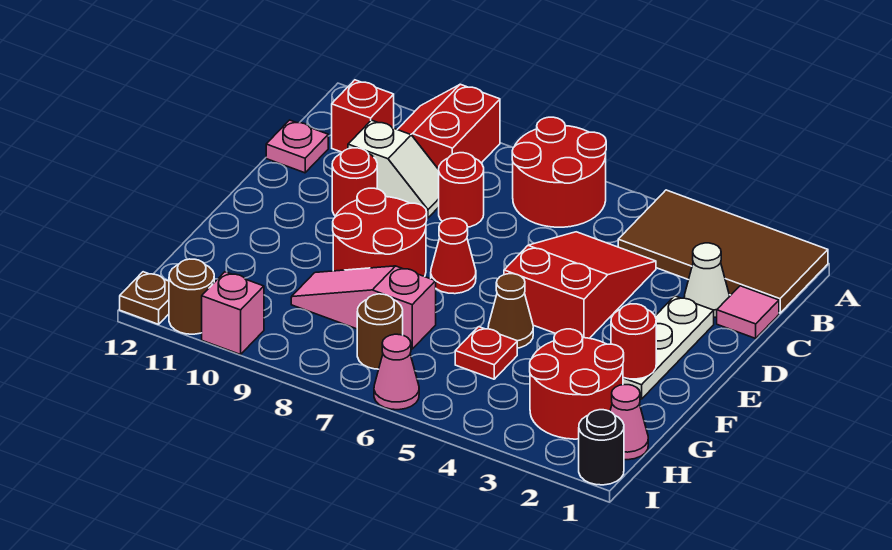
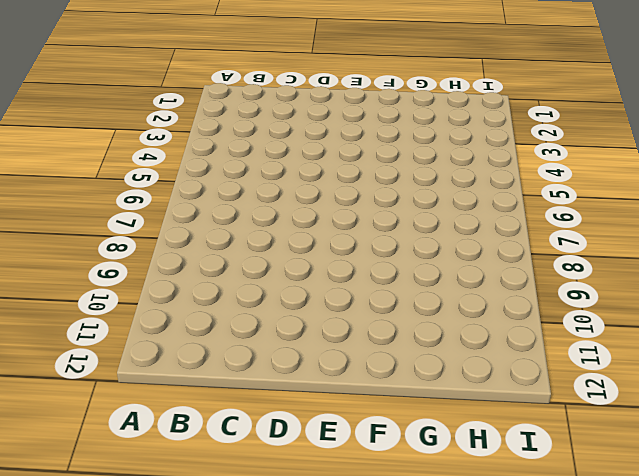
none -> brown tile A1:B4 level 1
none -> red round brick A6:B7 level 1
none -> red slope A9:B10 level 1 top 9

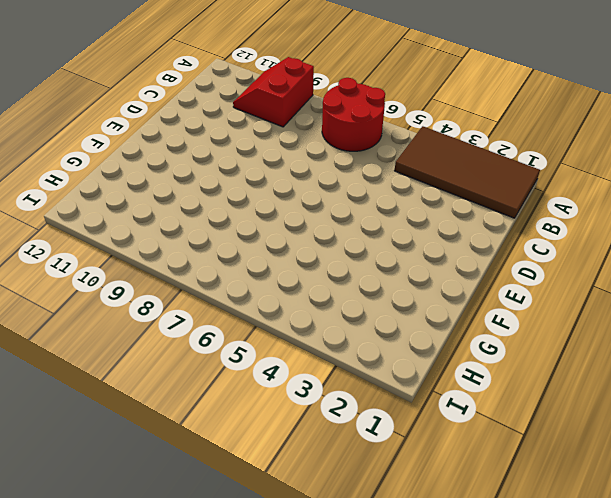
none -> red brick B11 level 1
none -> pink tile C1 level 1
none -> white cone C2 level 1

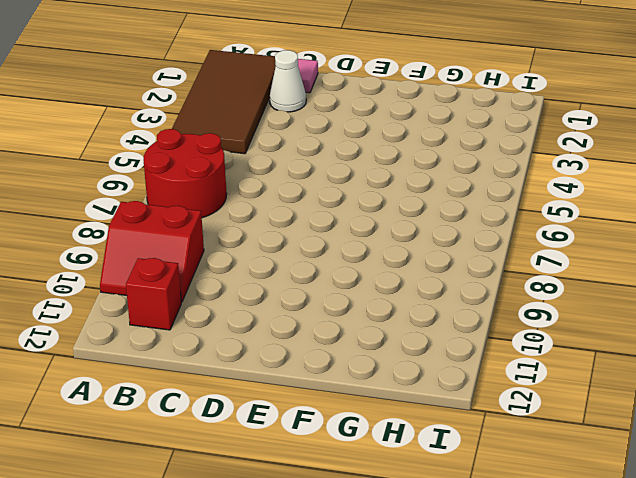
none -> red slope C4:E5 level 1 top E
none -> red round brick C8 level 1
none -> white slope C9:C10 level 1 top 10

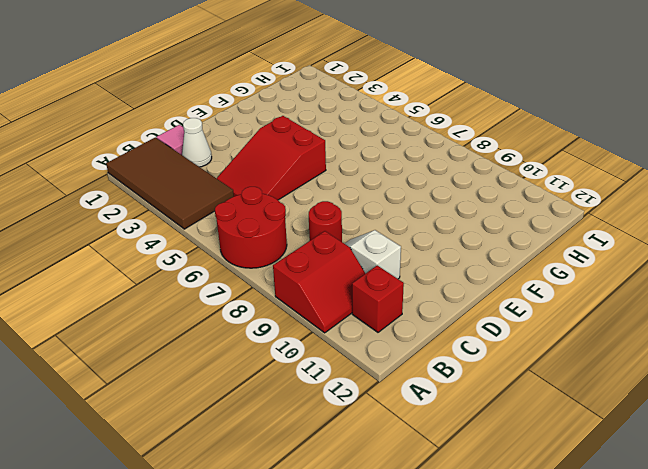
none -> pink plate C12 level 1
none -> white plate D2:F2 level 1
none -> red round brick D10 level 1

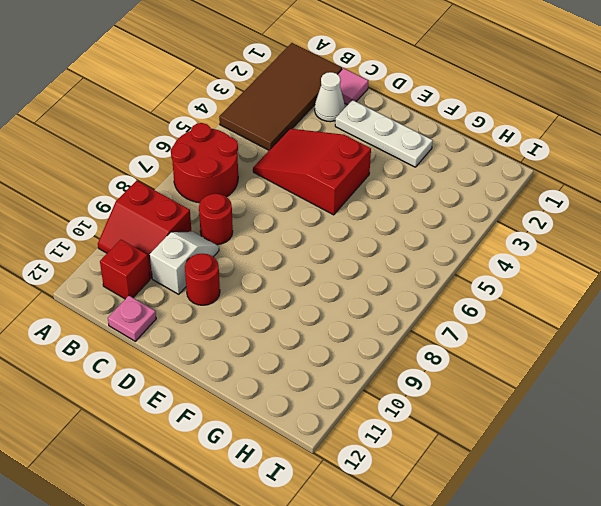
none -> red cone E7 level 1
none -> red round brick E8:F9 level 1
none -> brown cone F5 level 1

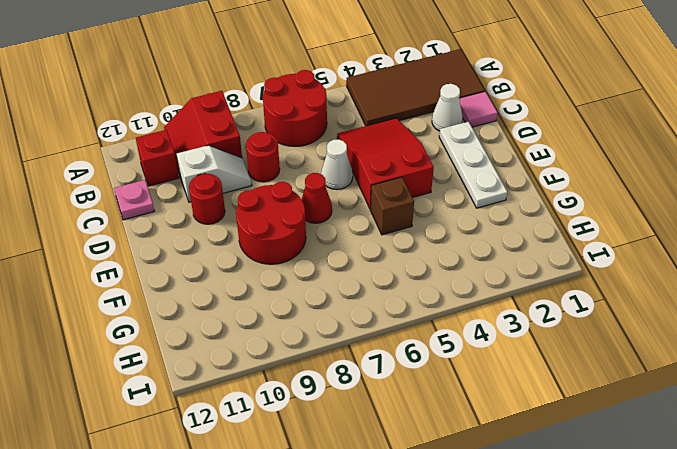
white cone D6 level 1 -> none
brown brick F5 level 1 -> brown cone F5 level 1
none -> red round brick G2:H3 level 1
none -> red plate G5 level 1
none -> pink slope G7:G9 level 1 top 7

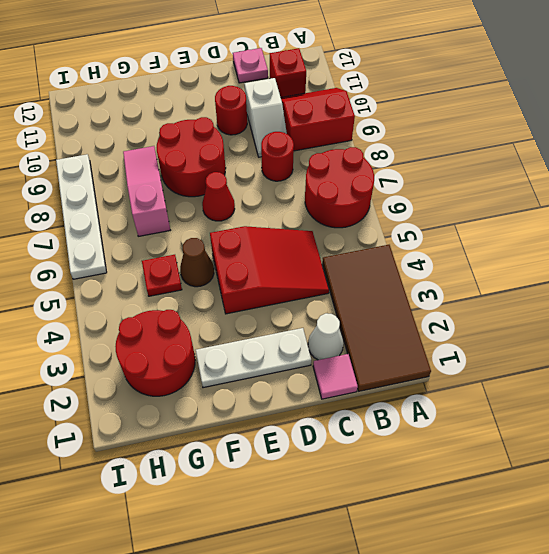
white plate I6:I9 level 1 -> pink cone I6 level 1
none -> pink cone H1 level 1
none -> brown round brick H7 level 1
none -> black round brick I1 level 1

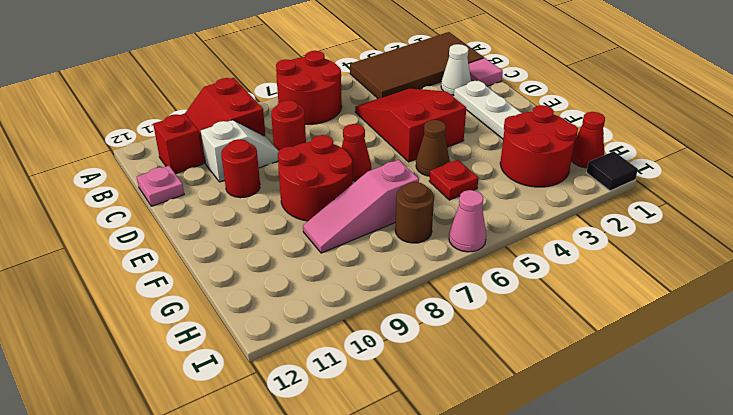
red cone H1 level 1 -> pink cone H1 level 1
black tile I1 level 1 -> black round brick I1 level 1
none -> pink brick I10 level 1
none -> brown round brick I11 level 1
none -> brown plate I12 level 1

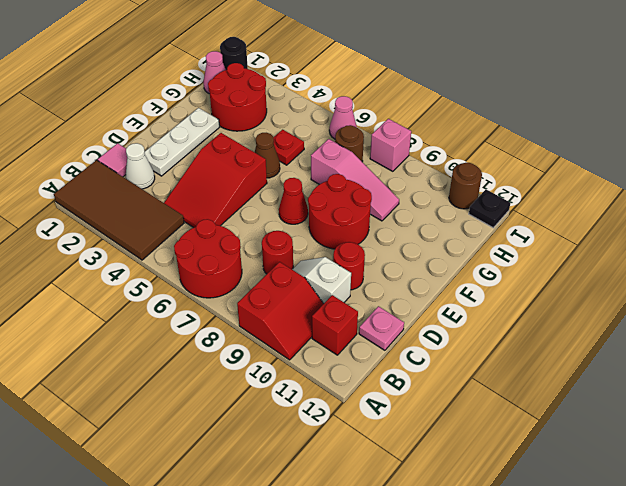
pink brick I8 level 1 -> pink brick I10 level 1
black plate I12 level 1 -> brown plate I12 level 1
none -> red round brick F2 level 2

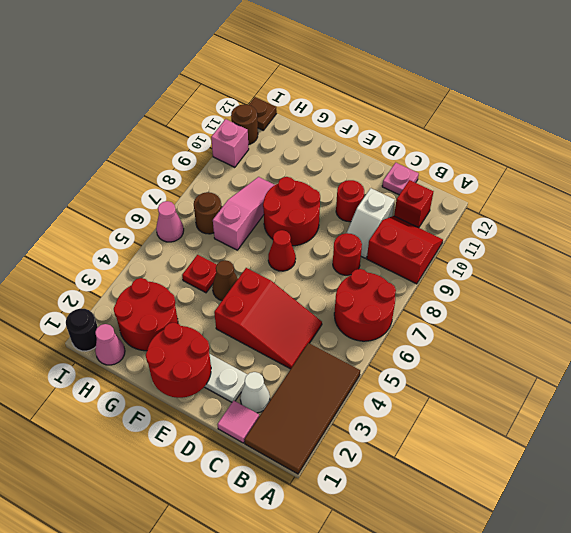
red round brick E1:F2 level 2 -> red round brick F2 level 2

